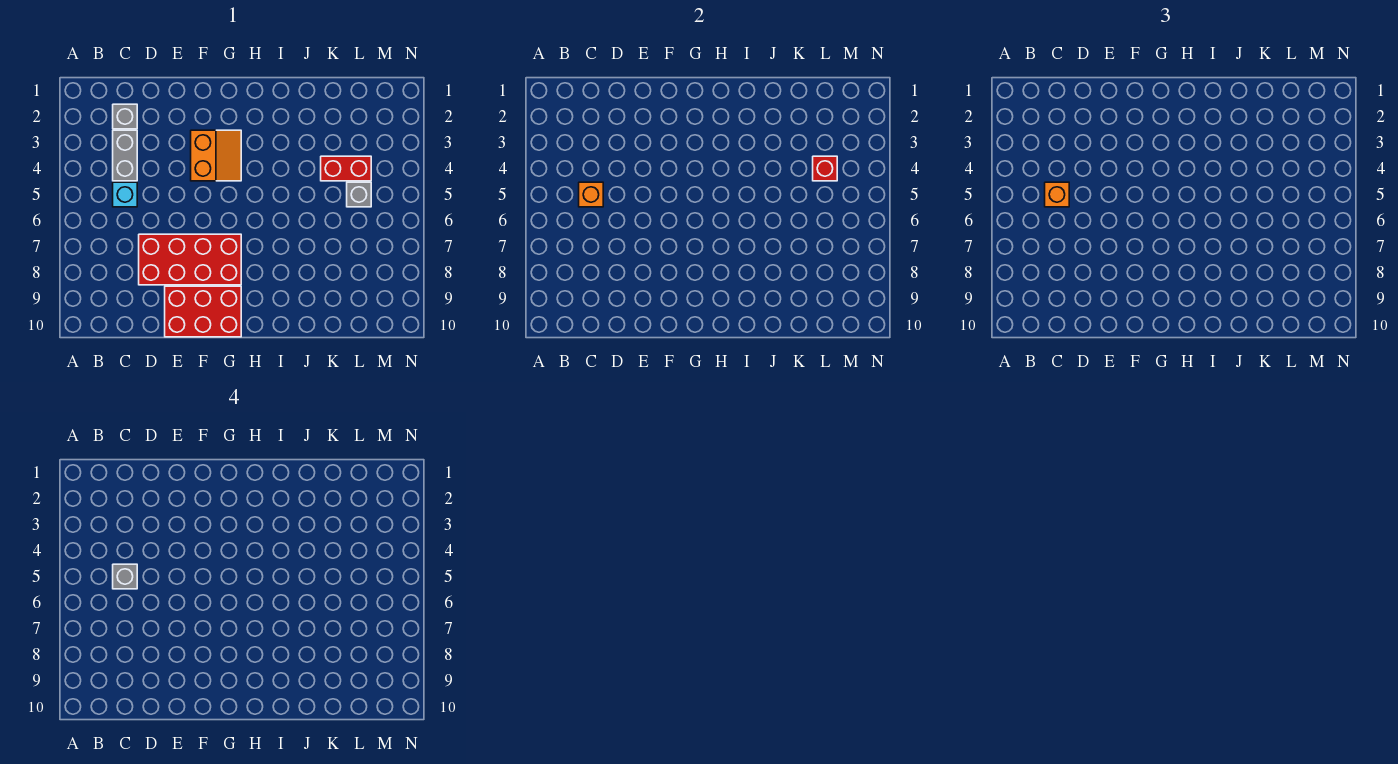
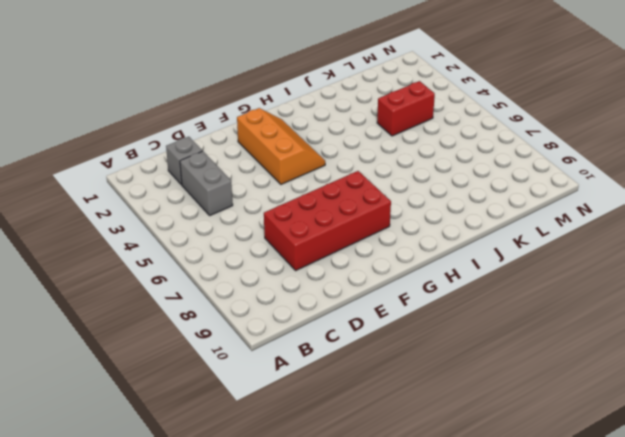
orange slope F2:G4 level 1 top F -> orange slope F3:G4 level 1 top F
none -> cyan brick C5 level 1
none -> red brick E9:G10 level 1
none -> grey brick L5 level 1

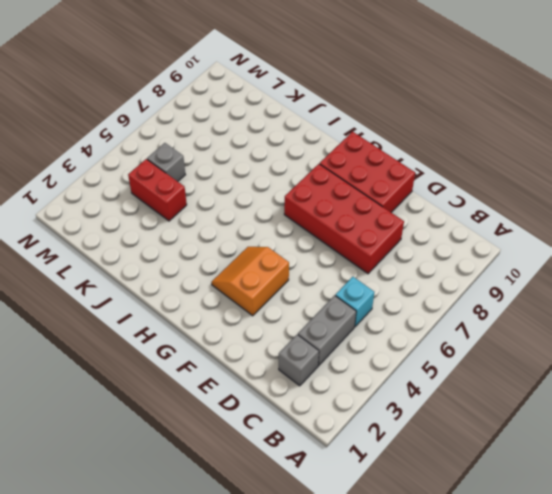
none -> orange brick C5 level 2
none -> red brick L4 level 2
none -> orange brick C5 level 3

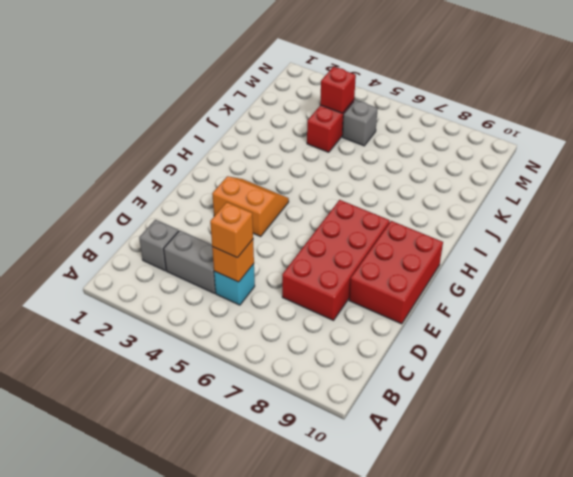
none -> grey brick C5 level 4

